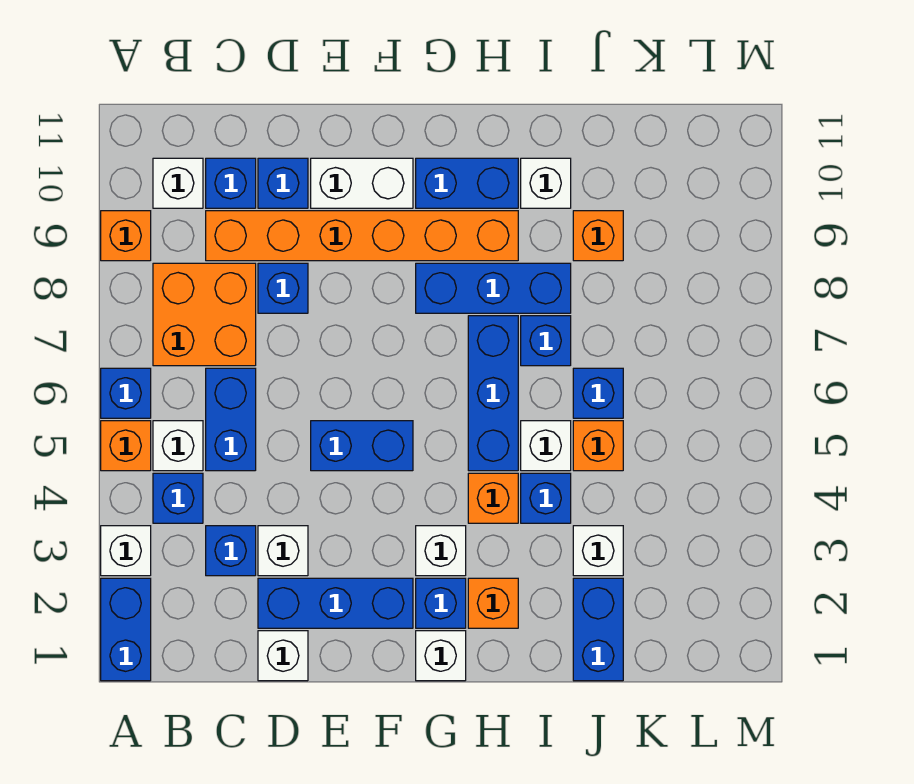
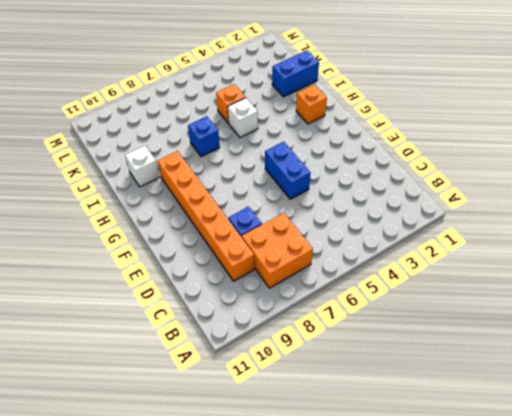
none -> blue brick A1:A2 level 1
none -> white brick A3 level 1
none -> orange brick A5 level 1
none -> blue brick A6 level 1

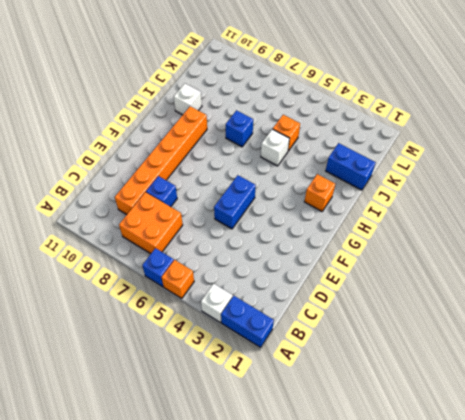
none -> orange brick A9 level 1
none -> blue brick B4 level 1
none -> white brick B5 level 1
none -> white brick B10 level 1

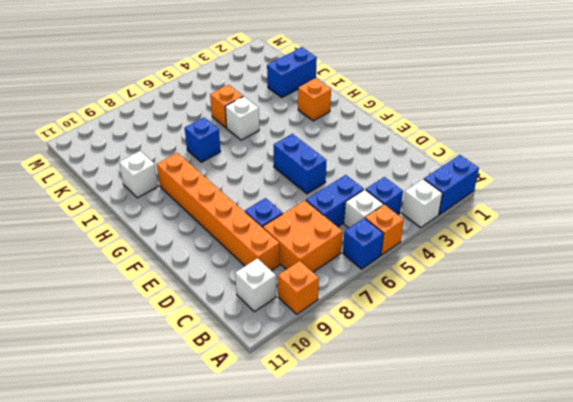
none -> blue brick C3 level 1
none -> blue brick C10 level 1
none -> white brick D1 level 1
none -> blue brick D2:F2 level 1

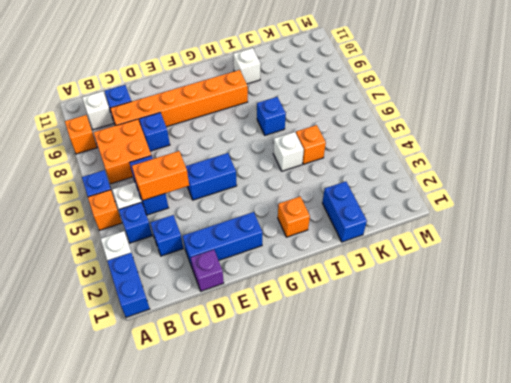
orange brick C5:D5 level 2 -> none
purple brick D1 level 1 -> white brick D1 level 1
none -> white brick D3 level 1
none -> blue brick D10 level 1
none -> white brick E10:F10 level 1
none -> white brick G1 level 1

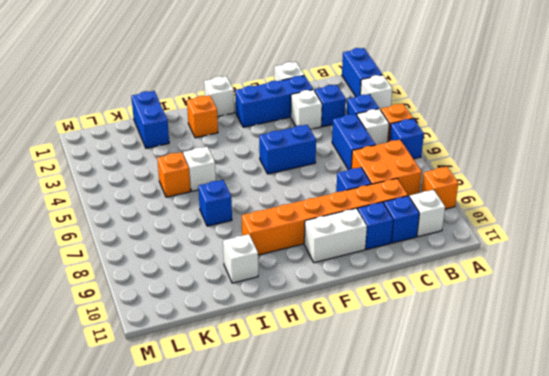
none -> blue brick G2 level 1
none -> white brick G3 level 1
none -> blue brick G8:I8 level 1
none -> blue brick G10:H10 level 1

